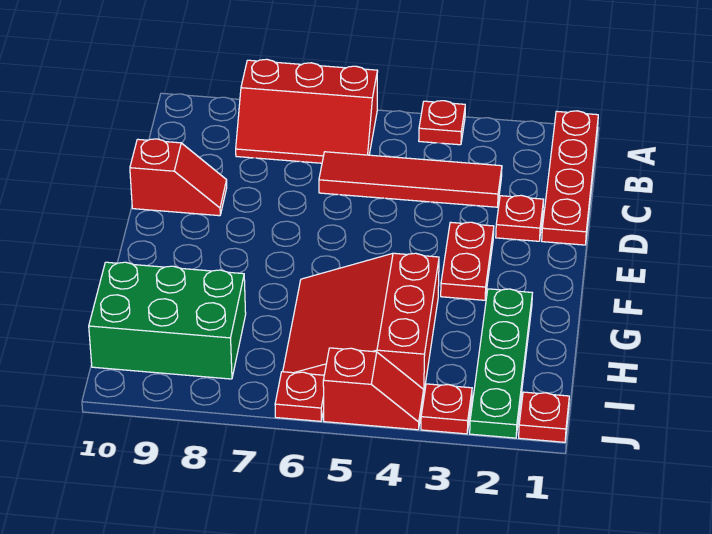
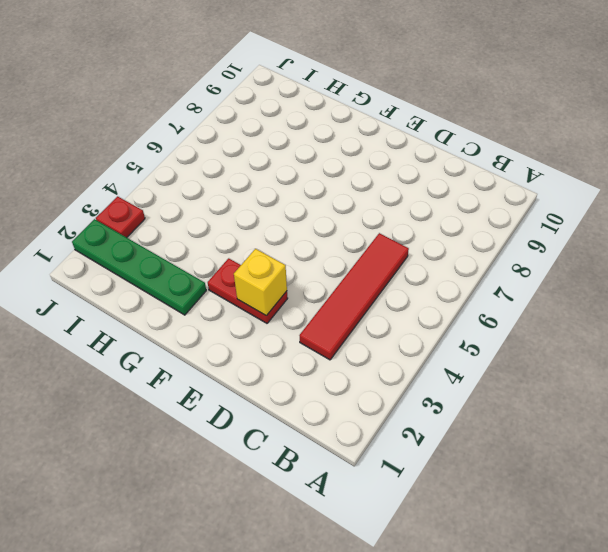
yellow brick E3 level 2 -> none
none -> red plate A1:D1 level 1
none -> red plate A4 level 1
none -> red slope A6:B8 level 1 top A

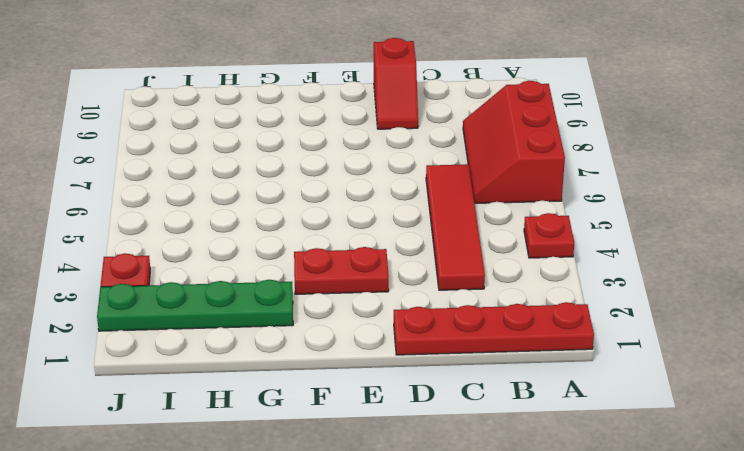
none -> red plate D2 level 1
none -> red slope G4:I6 level 1 top 4
none -> green brick H8:I10 level 1

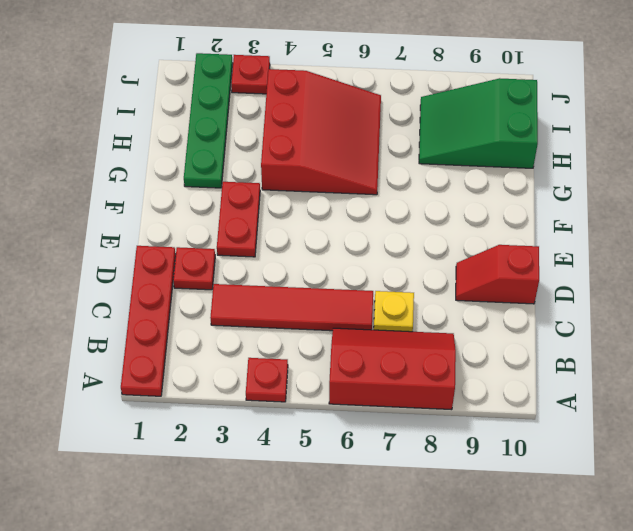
yellow plate C7 level 1 -> none
green slope H8:I10 level 1 top 10 -> green brick H8:I10 level 1
none -> red plate J1 level 1
none -> red slope J4:J5 level 1 top 5
none -> red plate J6 level 1

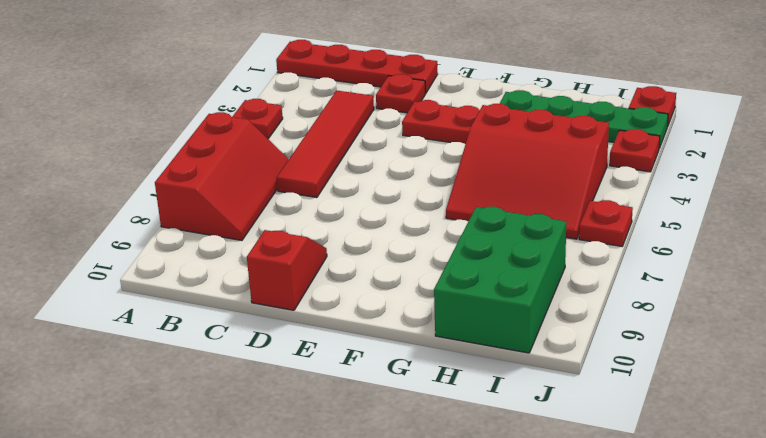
none -> red slope J4:J5 level 1 top 5

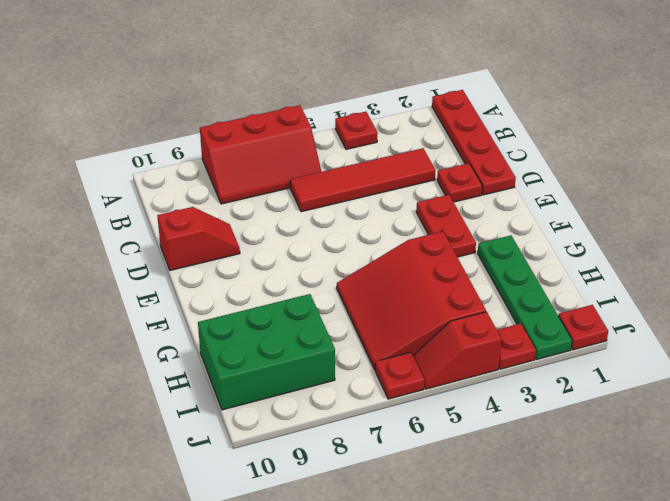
red slope J4:J5 level 1 top 4 -> red slope J4:J5 level 1 top 5

